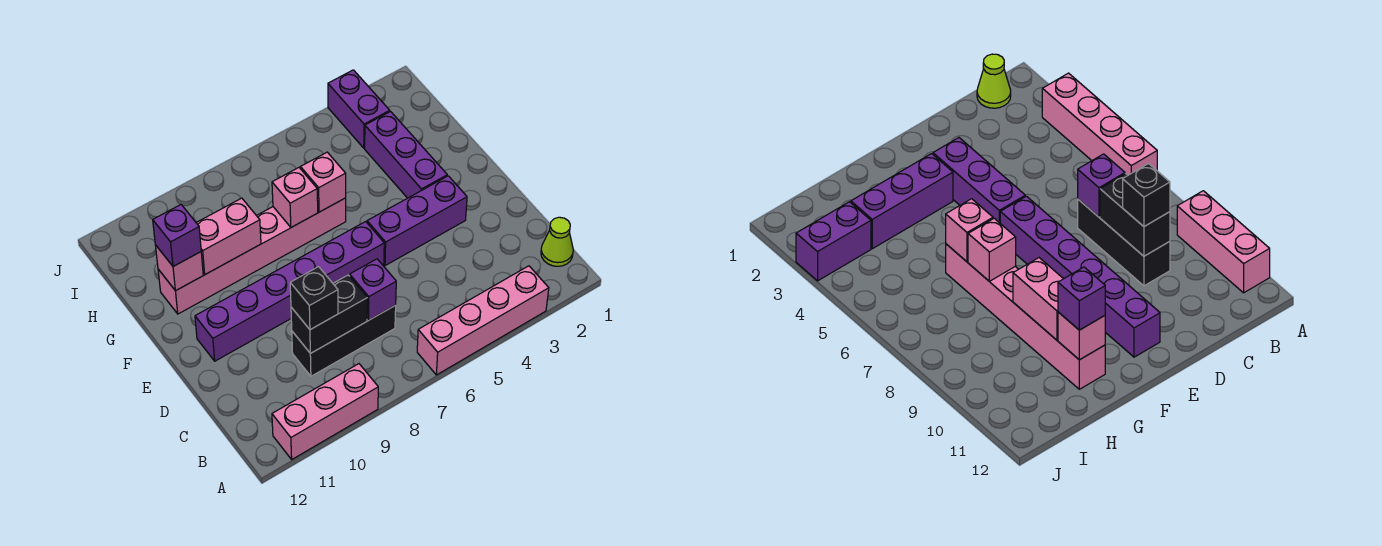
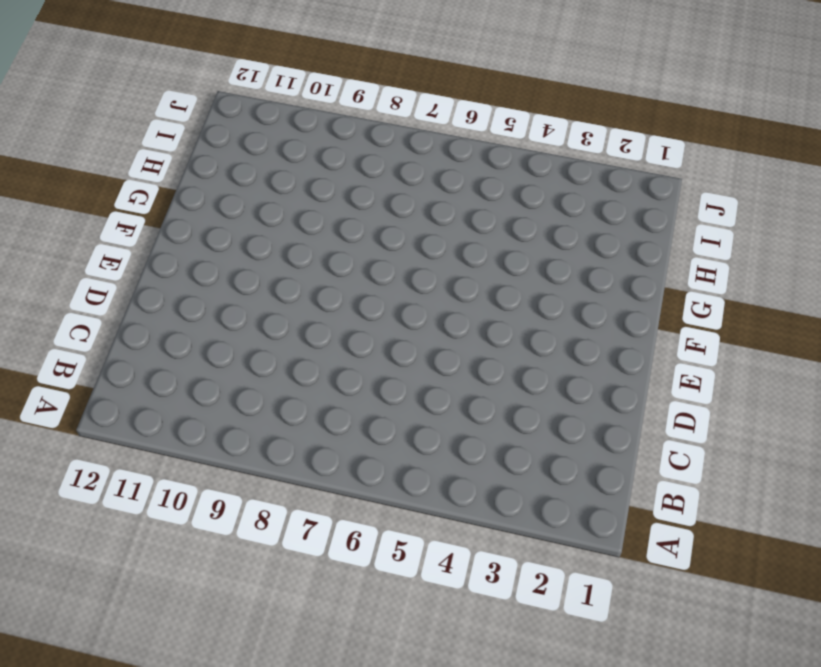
none -> pink brick A3:A6 level 1
none -> pink brick A9:A11 level 1
none -> lime cone B1 level 1

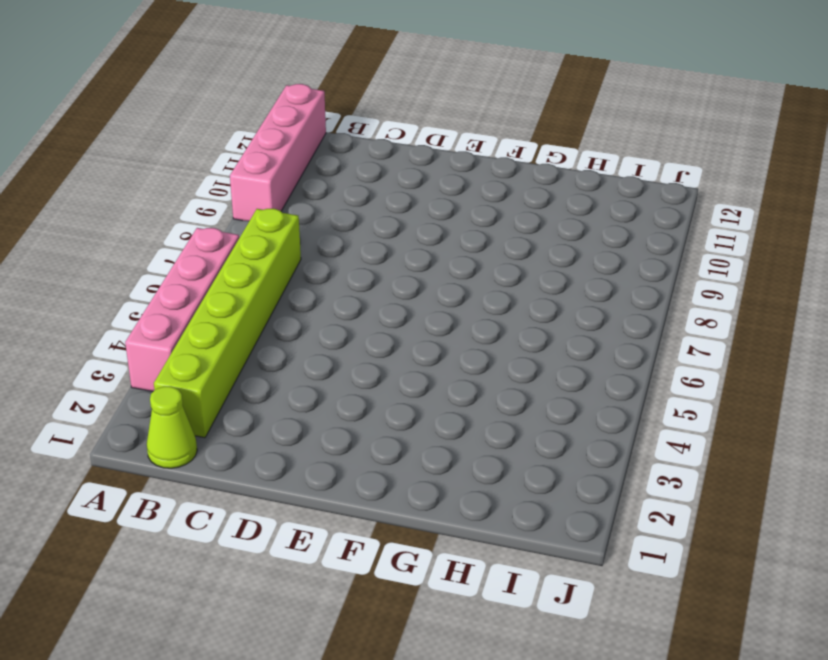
pink brick A9:A12 level 1 -> pink brick A9:A11 level 1
lime brick B2:B7 level 1 -> none
none -> black brick C7:C9 level 1
none -> purple brick E3:E5 level 1
none -> purple brick E6:E11 level 1

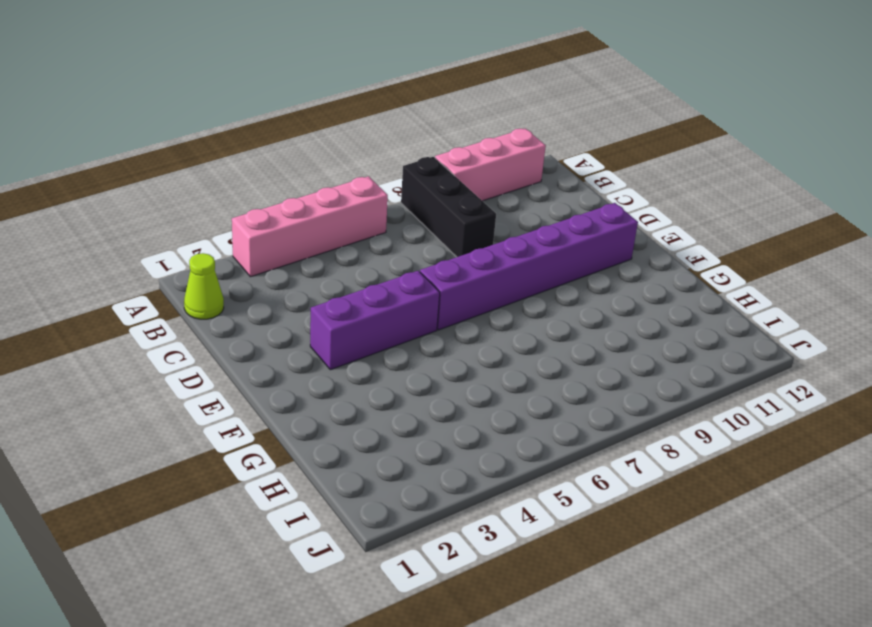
black brick A8:C8 level 1 -> black brick C7:C9 level 1
none -> purple brick F3:H3 level 1
none -> pink brick G6:G11 level 1
none -> purple brick I3:J3 level 1

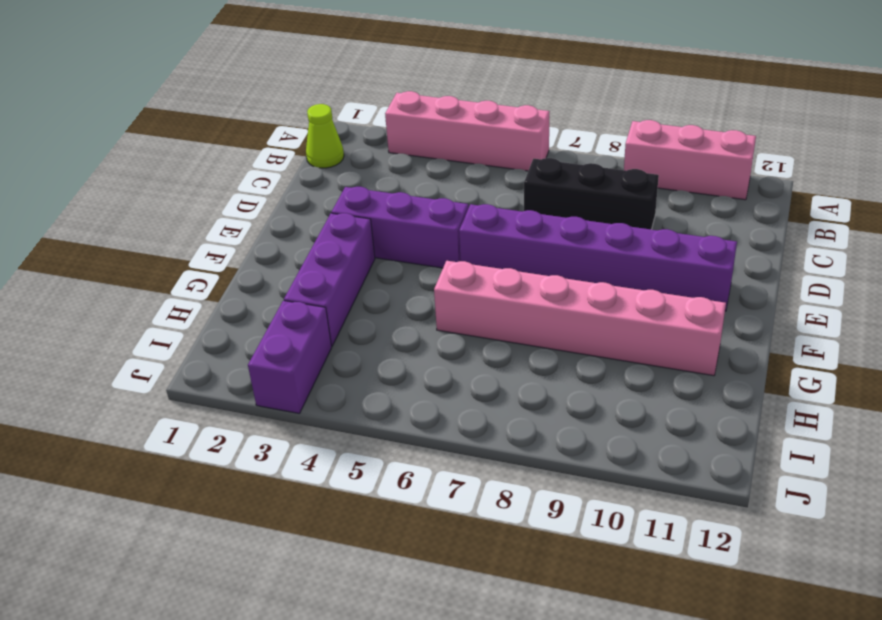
none -> purple brick C7 level 2
none -> black brick C8:C9 level 2
none -> pink brick G6 level 2

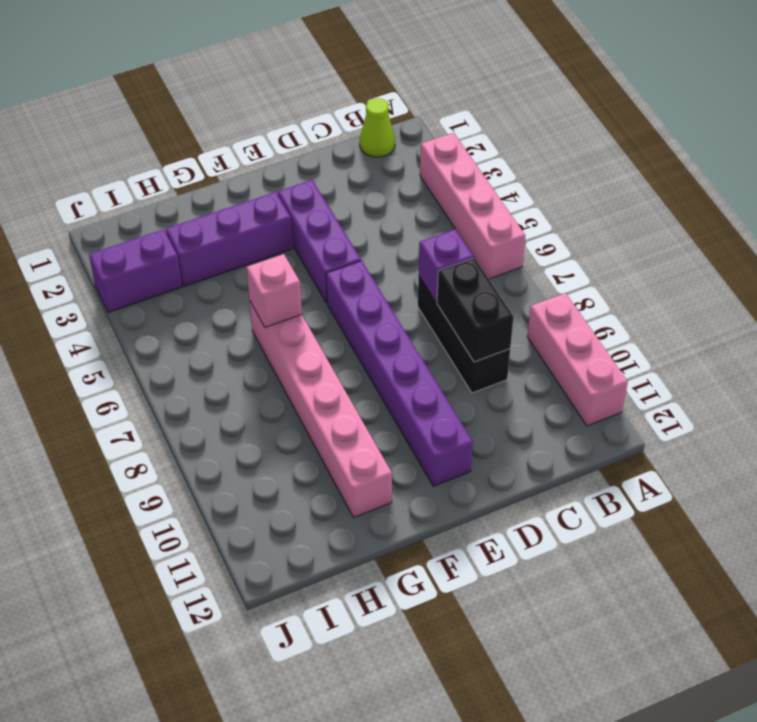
none -> pink brick G7 level 2
none -> pink brick G9:G10 level 2
none -> pink brick G11 level 2

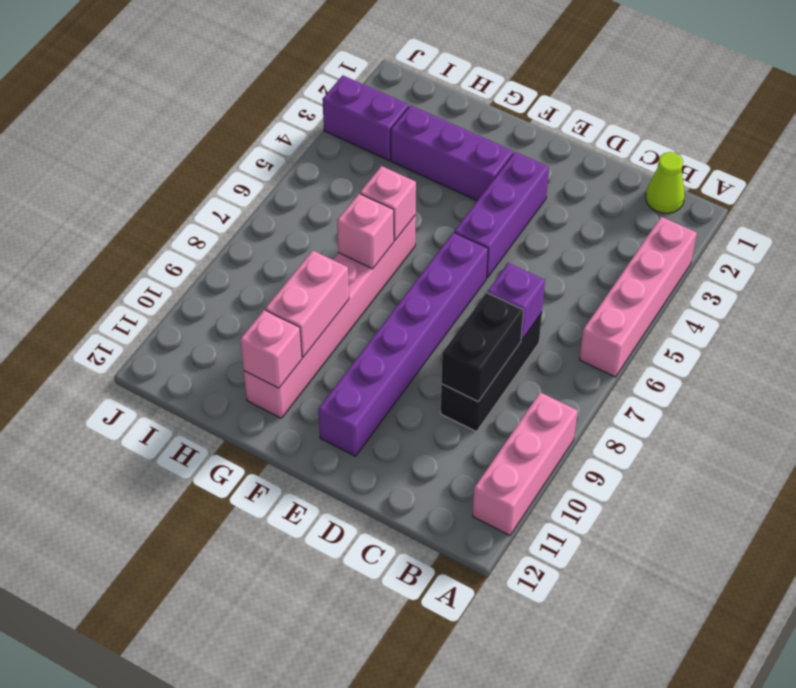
none -> black brick C9 level 3
none -> purple brick G11 level 3

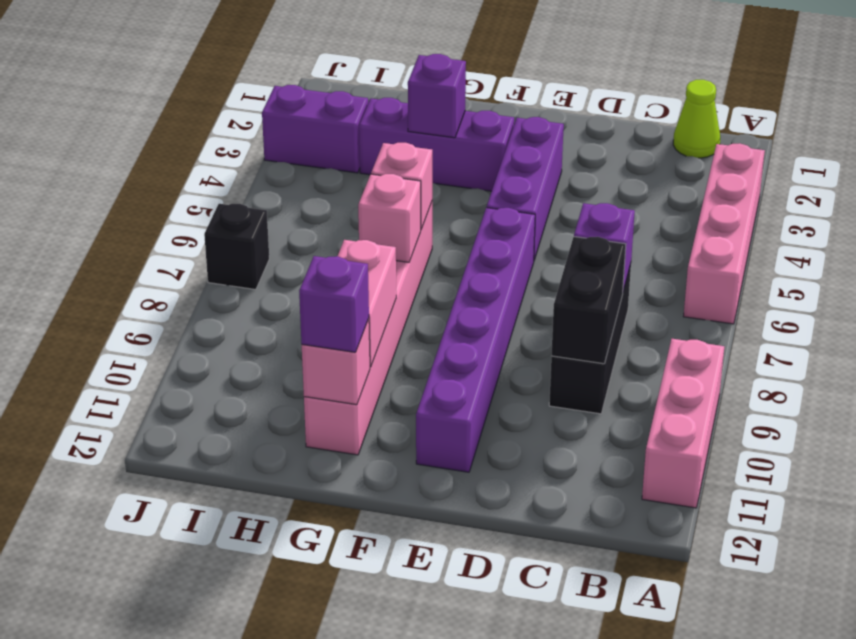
purple brick G3 level 2 -> none
black brick J7 level 1 -> black brick C9 level 3

